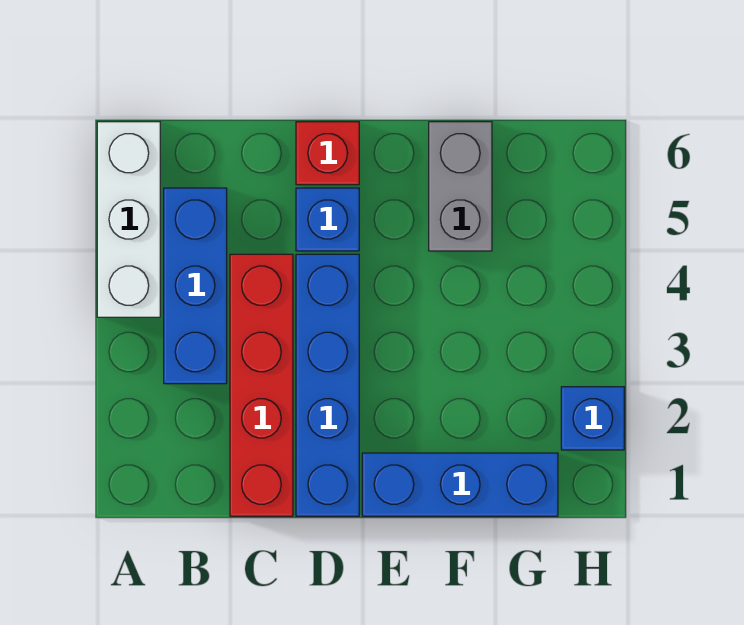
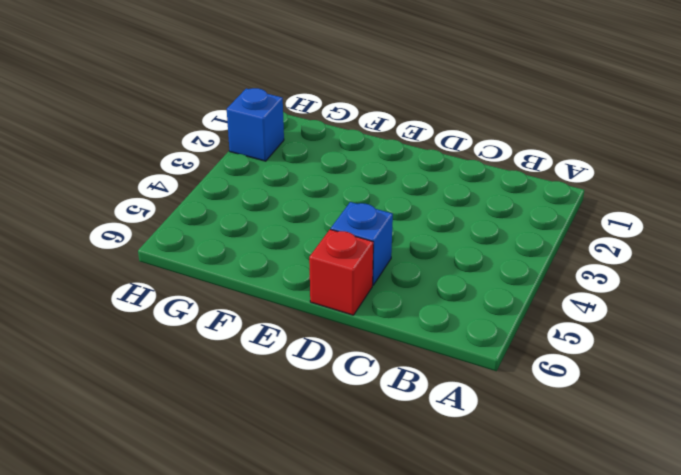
none -> white brick A4:A6 level 1
none -> blue brick B3:B5 level 1

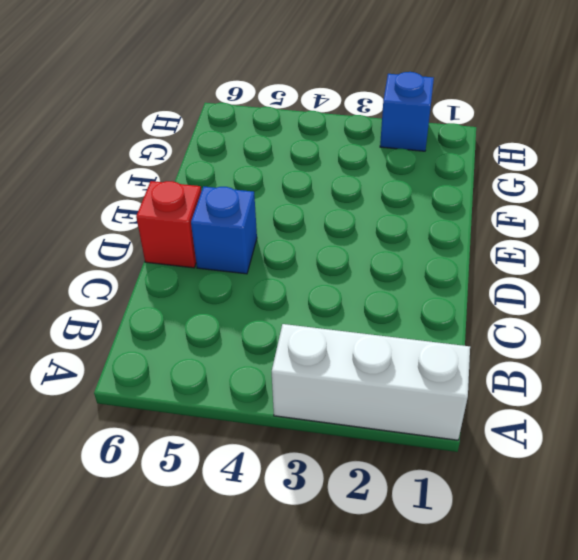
white brick A1:A3 level 1 -> white brick A4:A6 level 1
none -> blue brick B3:B5 level 1
none -> red brick C1:C4 level 1

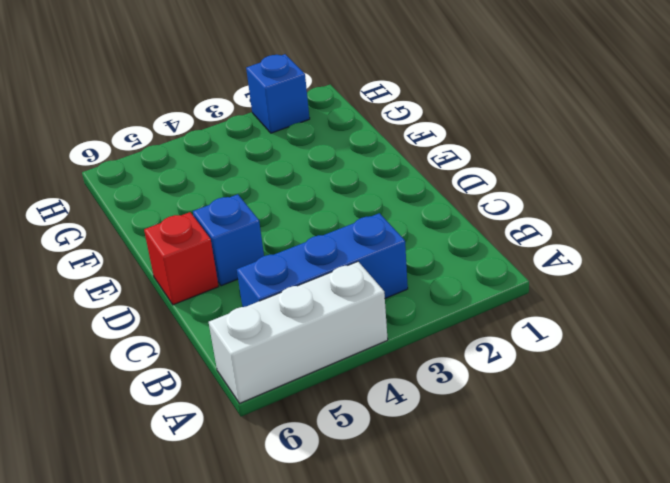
none -> red brick C1:C4 level 1
none -> blue brick D1:D4 level 1

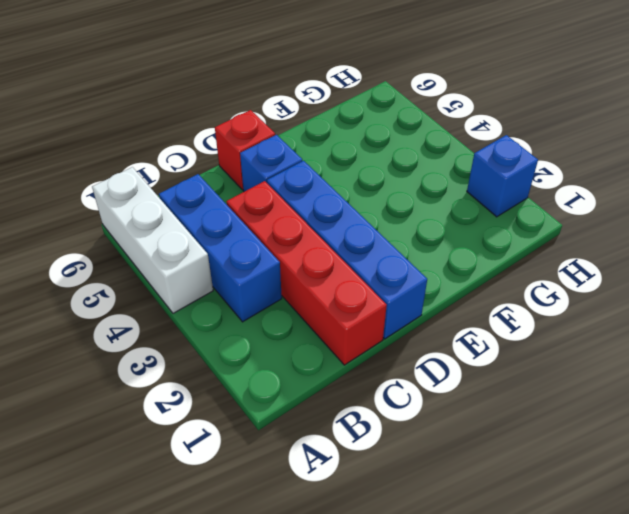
none -> blue brick E1:G1 level 1
none -> grey brick F5:F6 level 1

